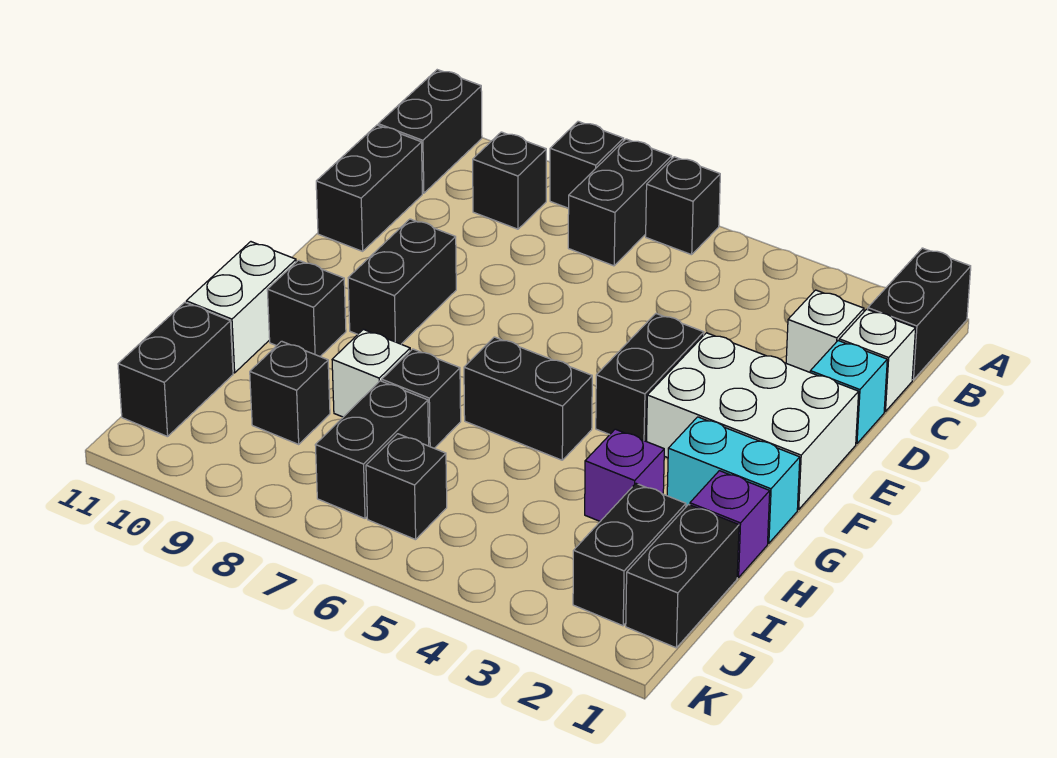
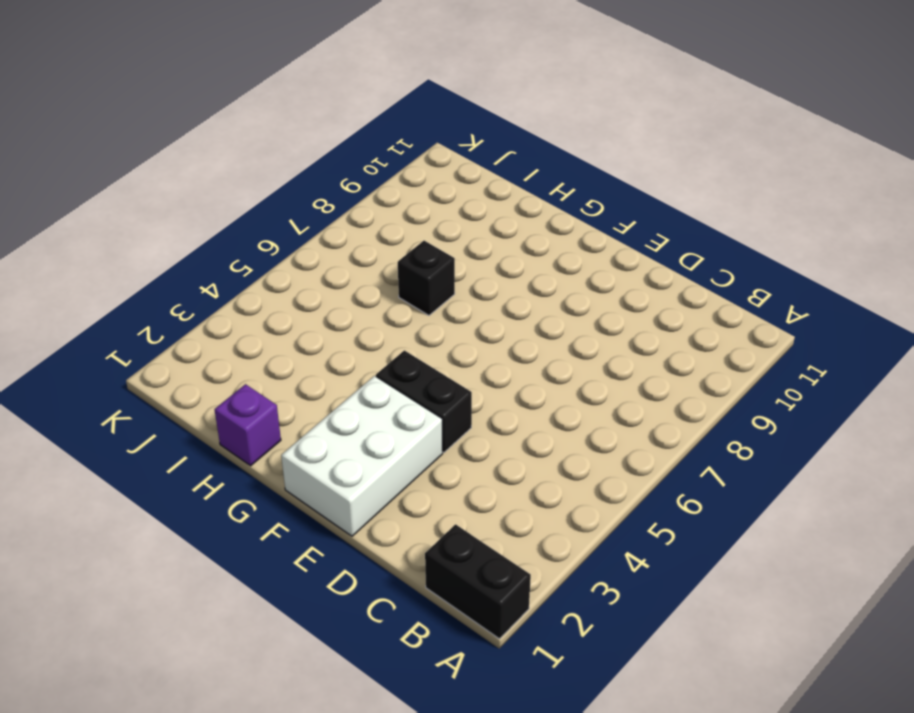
none -> black brick A6 level 1
none -> black brick A7:B7 level 1
none -> black brick A8 level 1

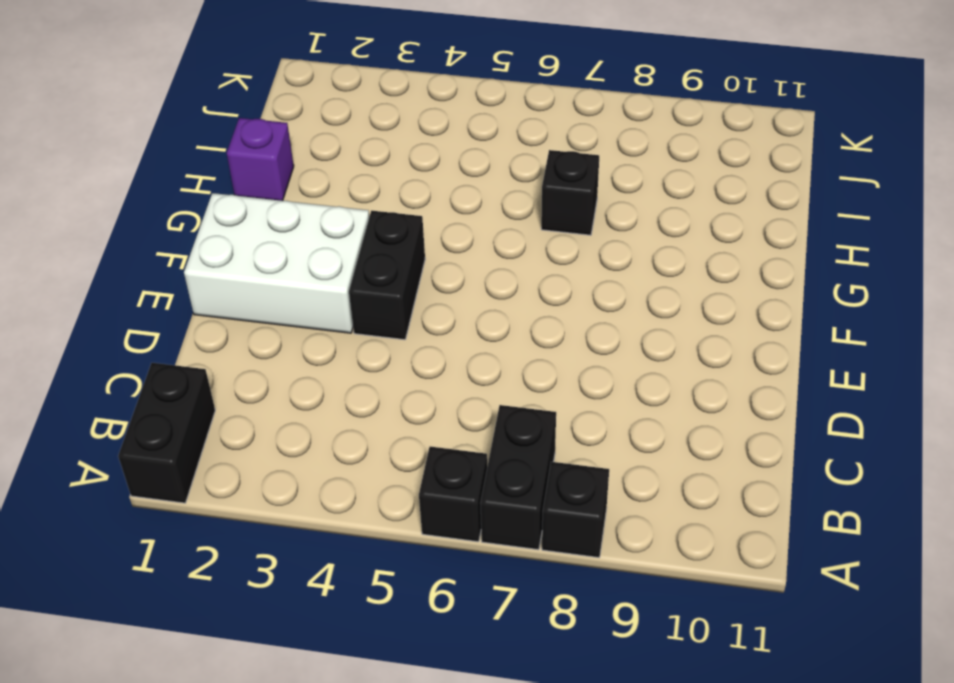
none -> black brick A11:B11 level 1
none -> black brick B9 level 1
none -> white brick C1 level 1

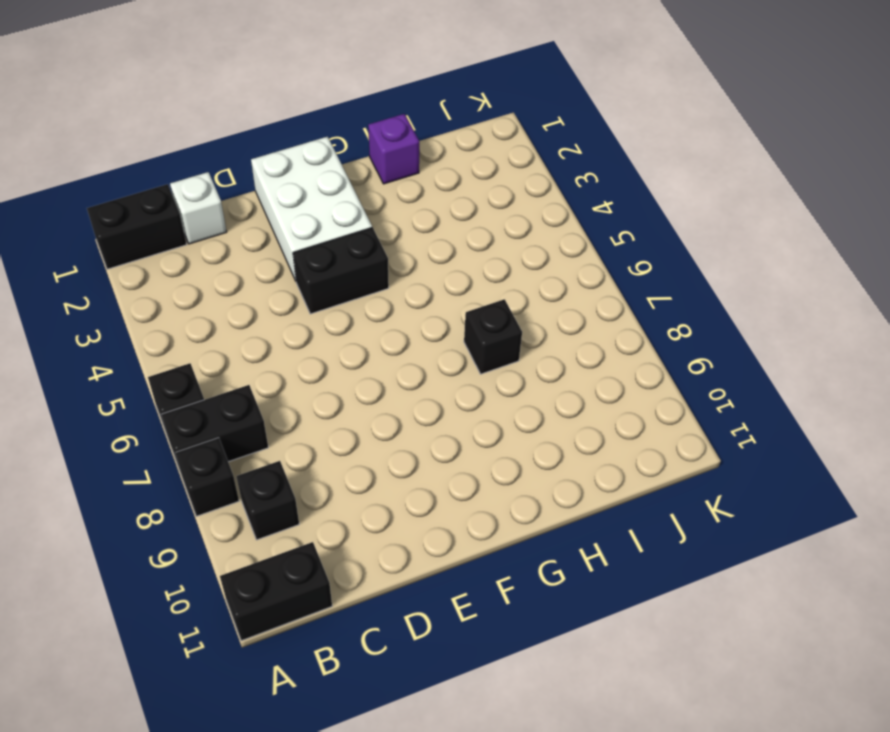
none -> white brick C2 level 1
none -> black brick C11:D11 level 1
none -> cyan brick D1 level 1

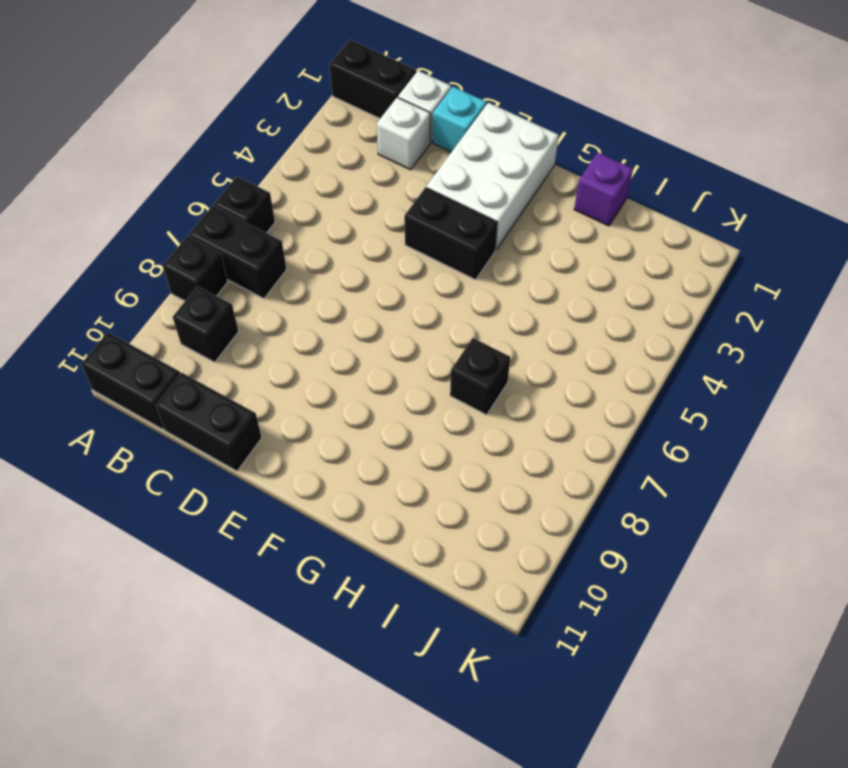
none -> black brick E9:F9 level 1
none -> cyan brick G1:G2 level 1
none -> black brick G5:G6 level 1

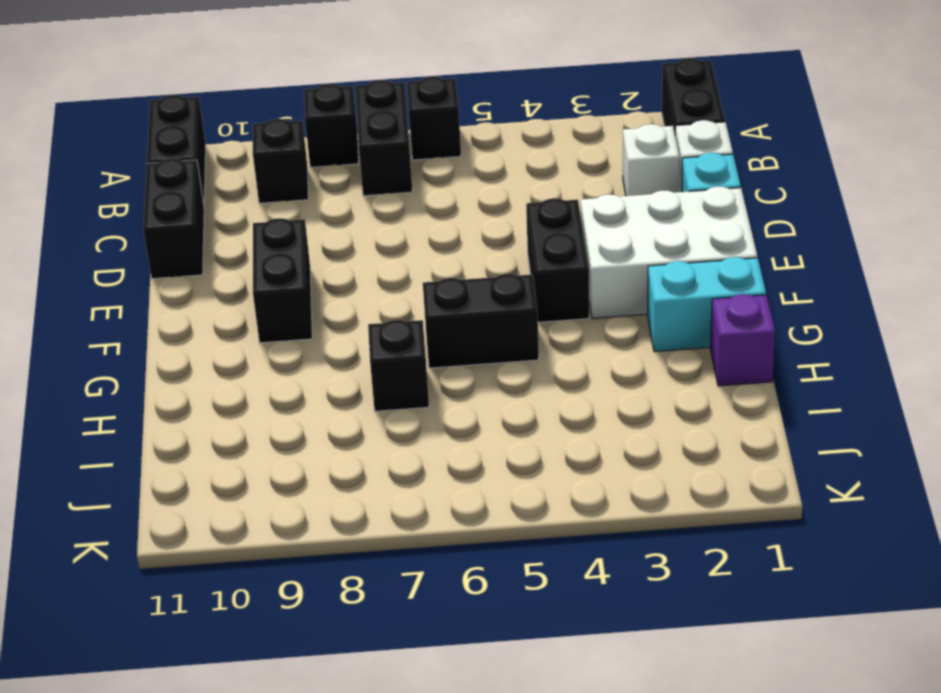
none -> black brick G10 level 1
none -> white brick G11:H11 level 1
none -> purple brick H3 level 1

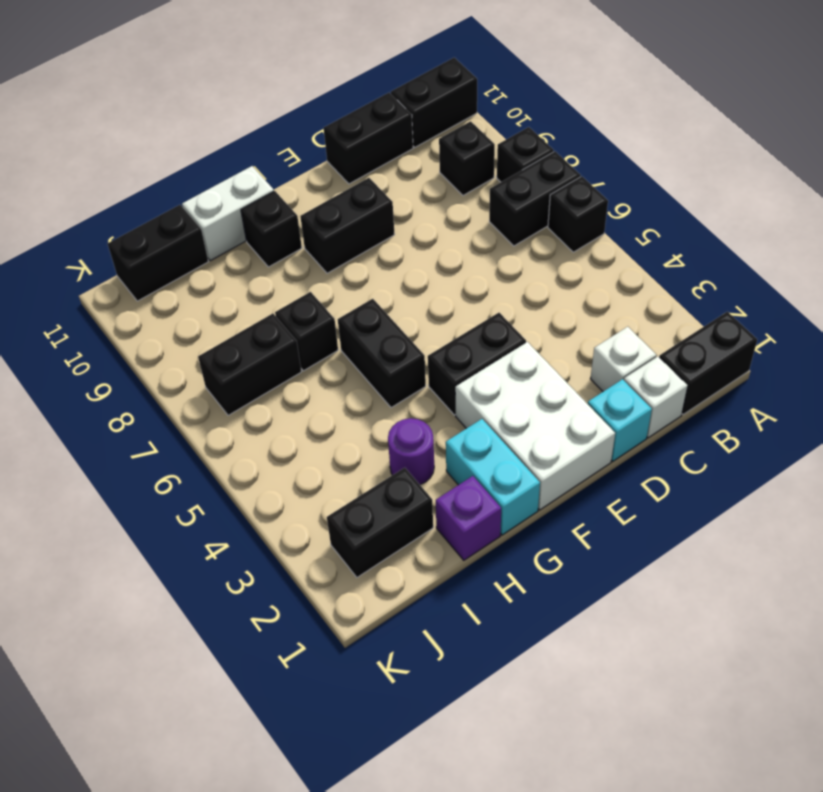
purple round brick H3 level 1 -> purple brick H3 level 1
none -> white brick H8 level 1
none -> black brick I1:J1 level 1
none -> black brick I9 level 1

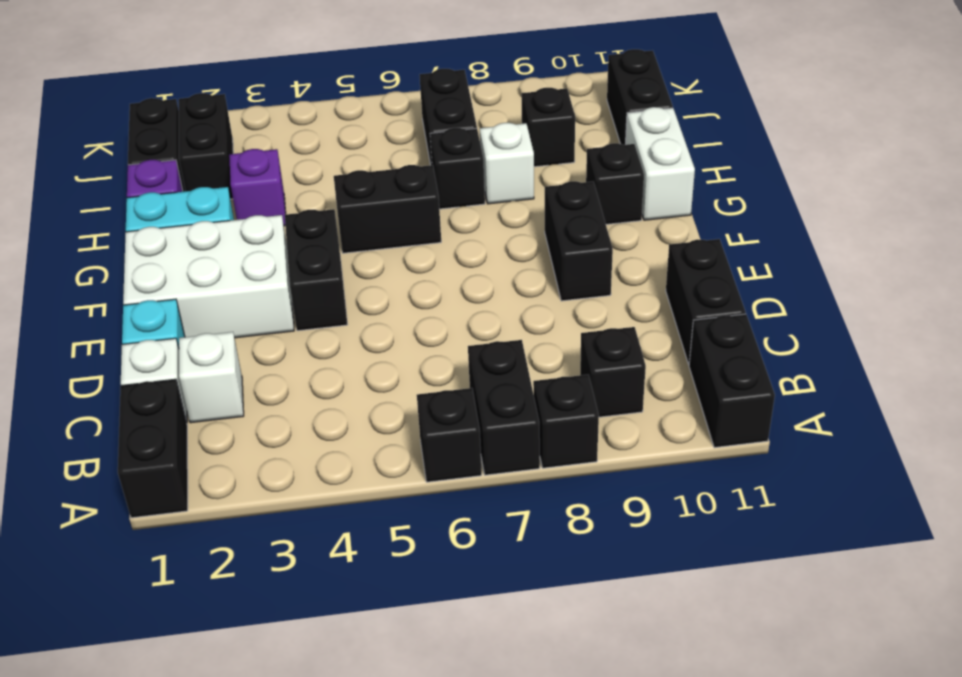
none -> black brick J6 level 1

